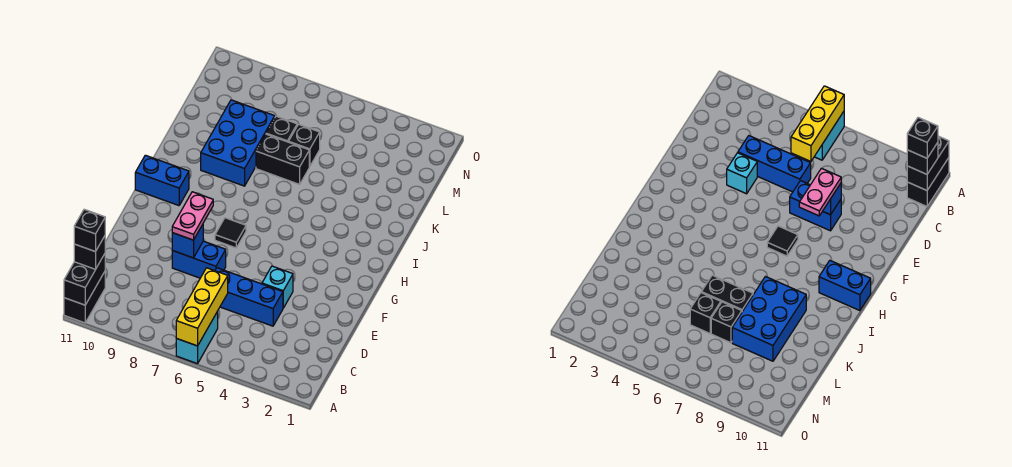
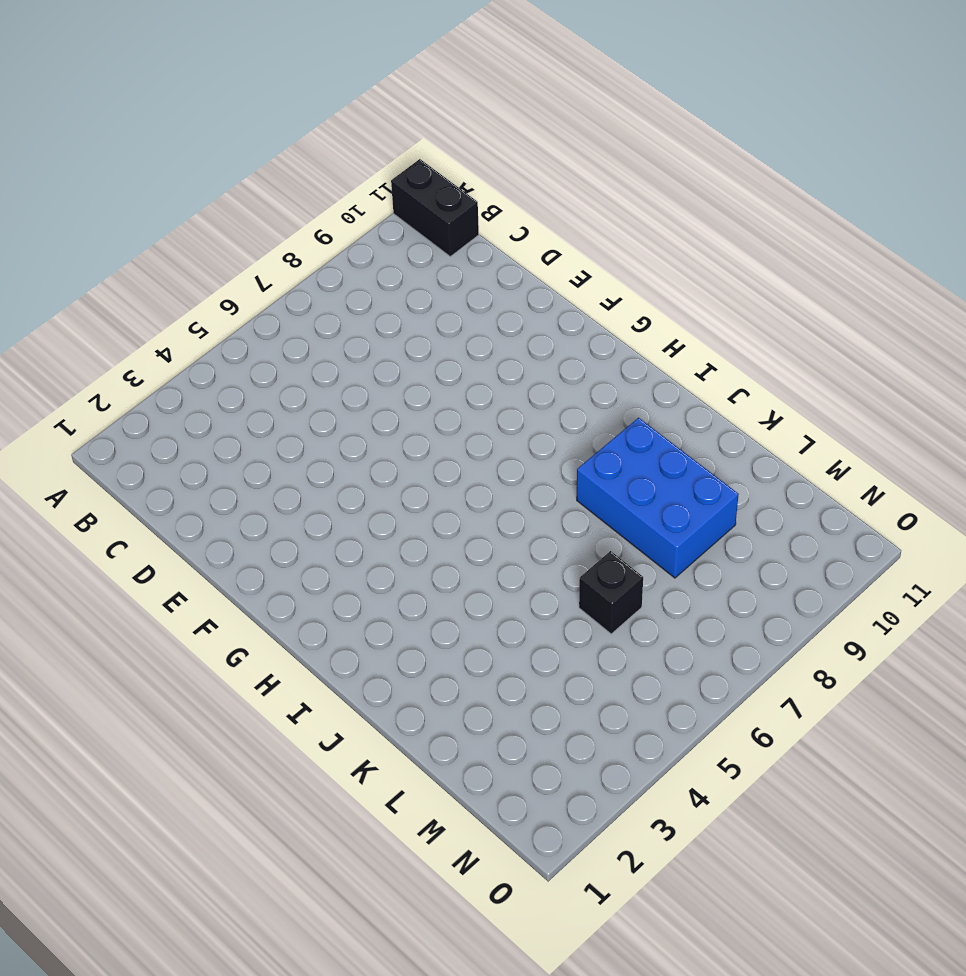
none -> cyan brick A6:B6 level 1
none -> blue brick D4:D6 level 1
none -> cyan brick E4 level 1

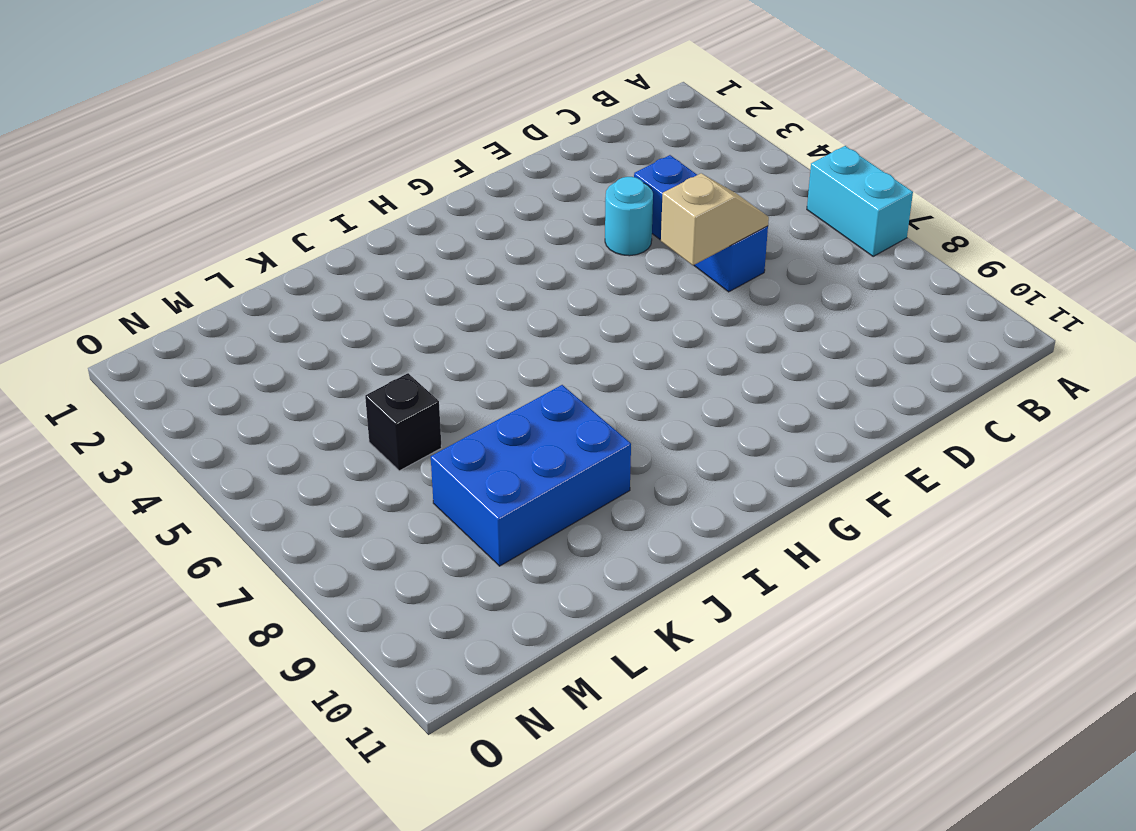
cyan brick A6:A7 level 1 -> cyan brick A6:B6 level 1
tan slope D6:E6 level 2 top E -> none
cyan round brick E4 level 1 -> cyan brick E4 level 1
none -> black brick A11:B11 level 1
none -> blue brick E7:E8 level 1
none -> black tile G7 level 1

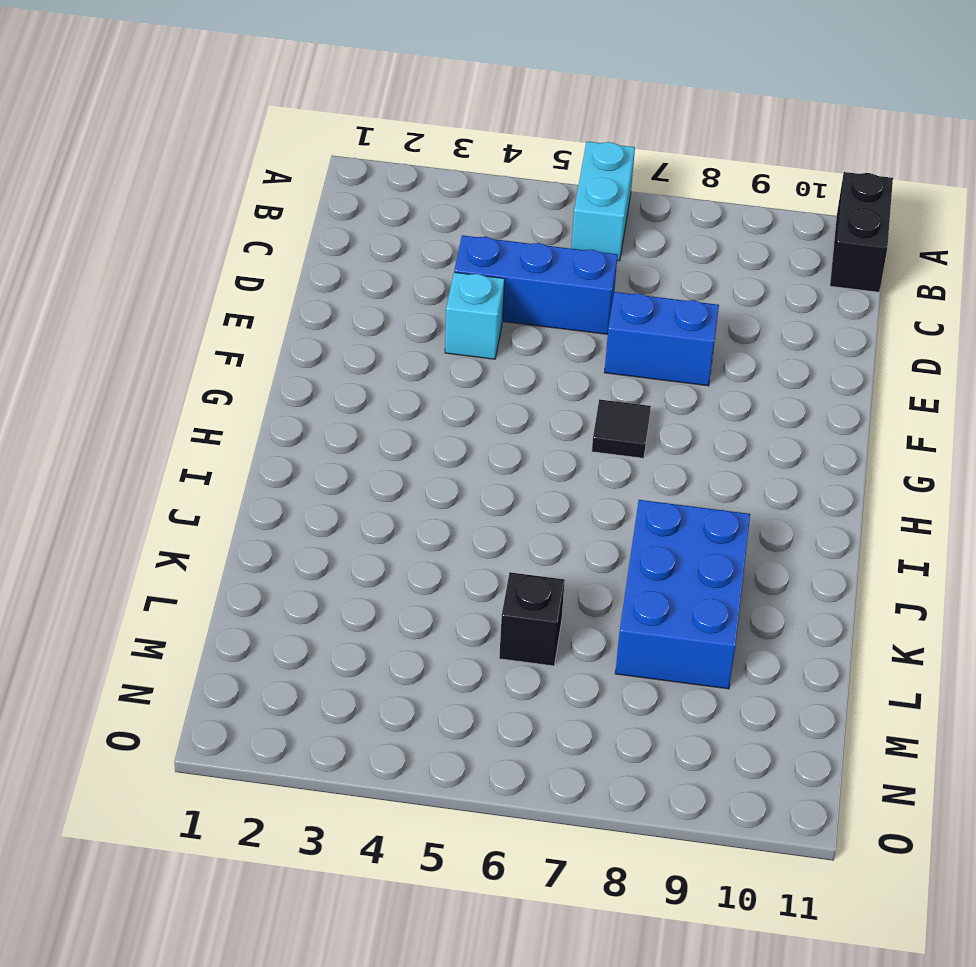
none -> blue brick H10:H11 level 1
none -> black brick K6:K7 level 1
none -> black brick L7 level 1

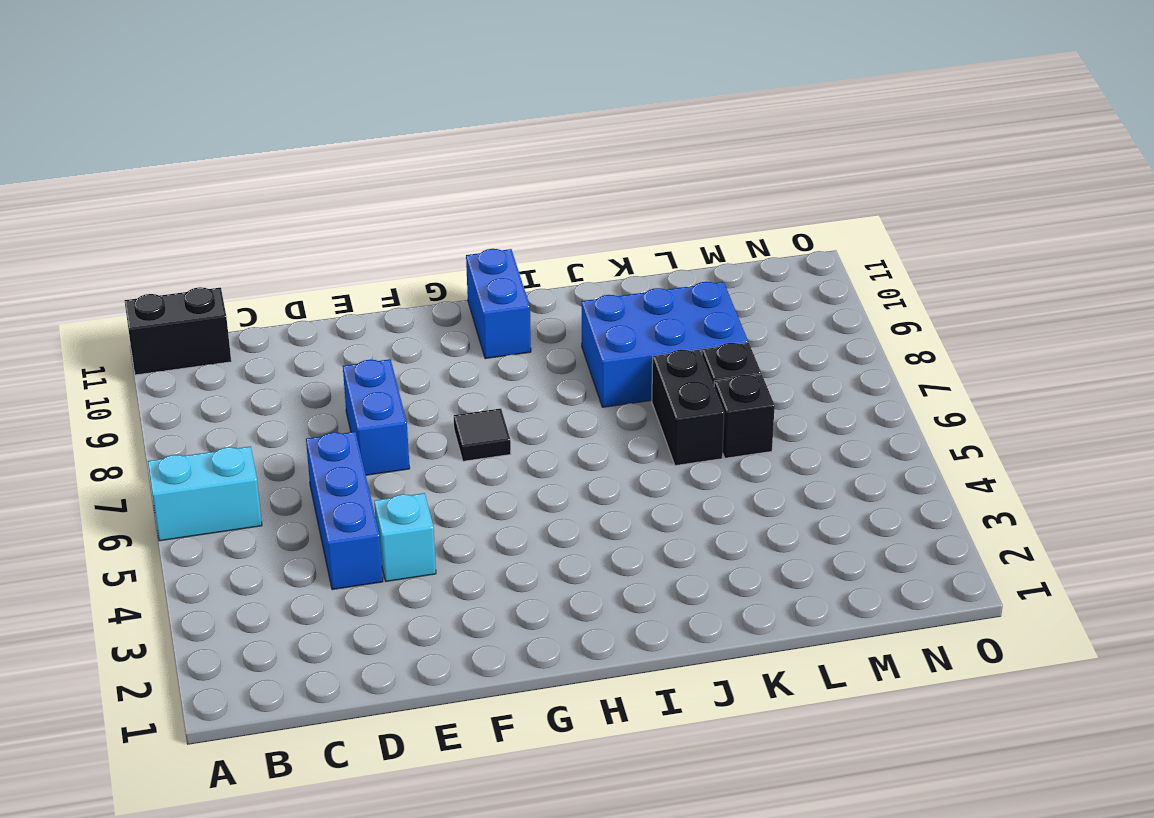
none -> yellow brick A6:C6 level 2
none -> black brick A11:B11 level 2
none -> blue brick E8 level 2

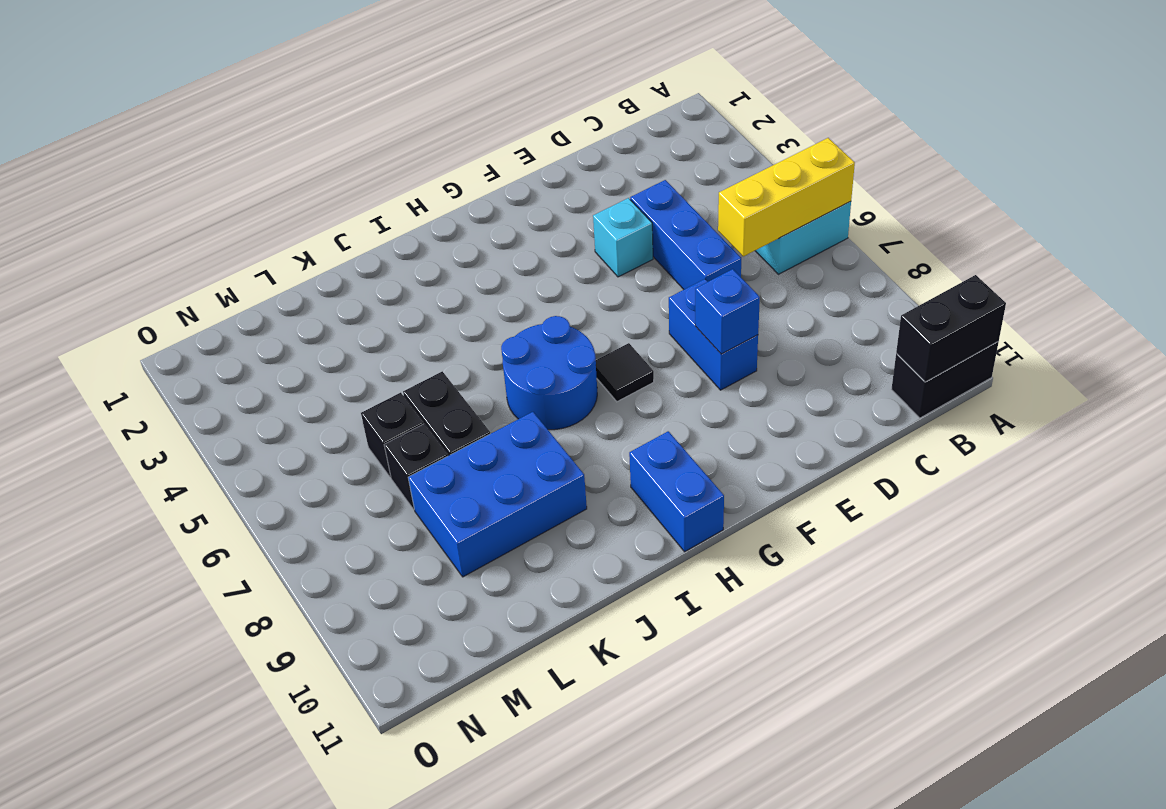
blue round brick H6:I7 level 1 -> none
none -> black brick B11 level 3
none -> pink plate E8:F8 level 3
none -> black brick B11 level 4

